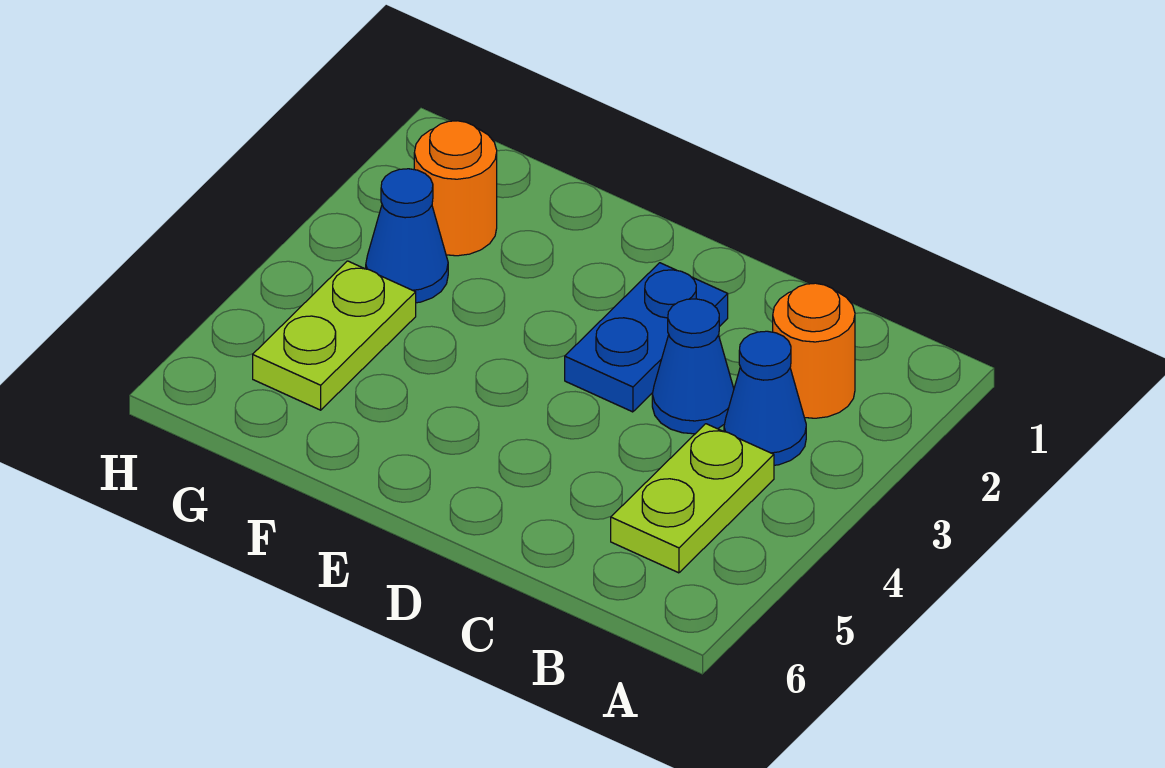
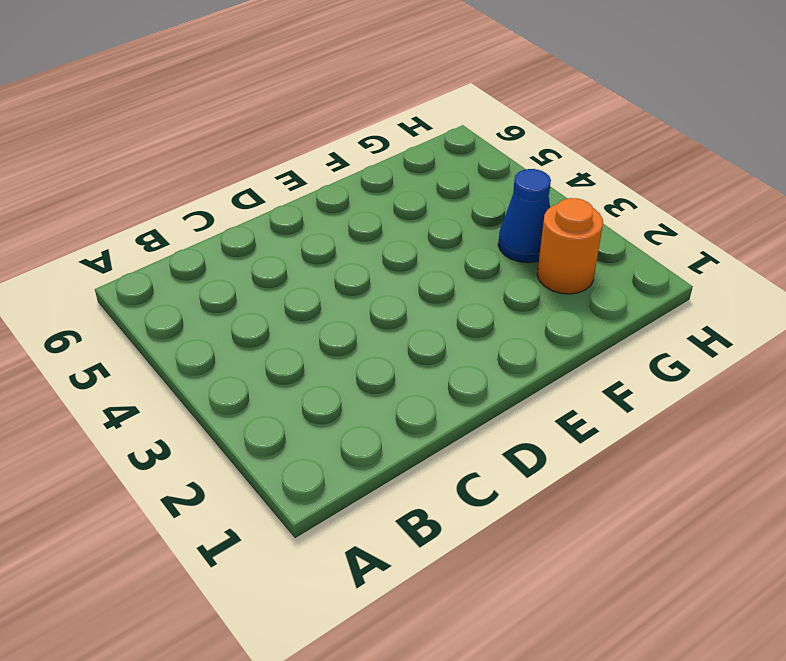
none -> orange round brick B2 level 1
none -> blue cone B3 level 1

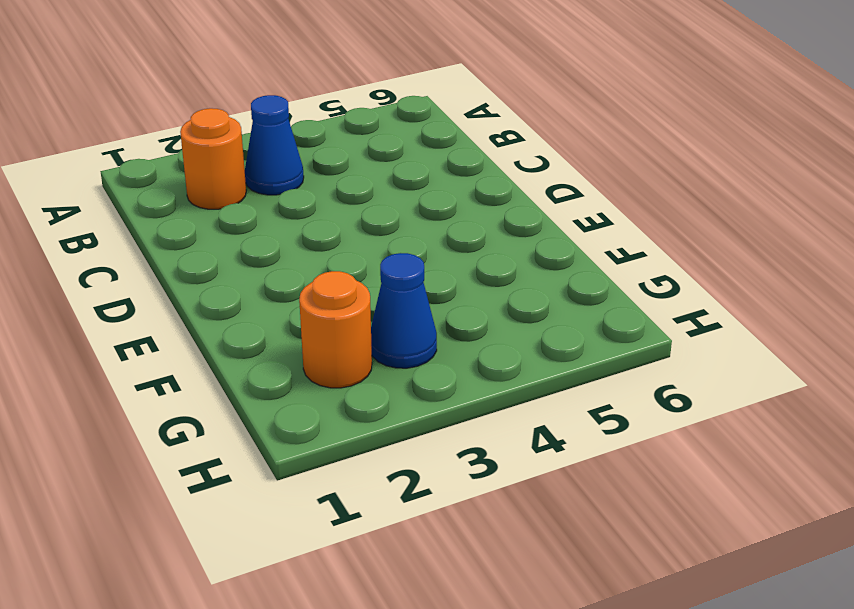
none -> lime plate B4:B5 level 1
none -> blue cone C3 level 1

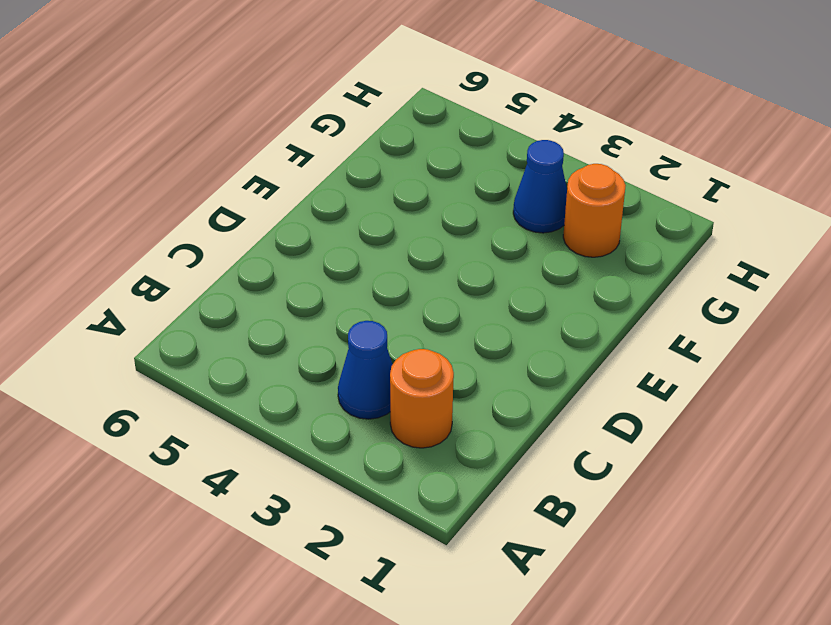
none -> lime plate B4:B5 level 1
none -> blue cone C3 level 1

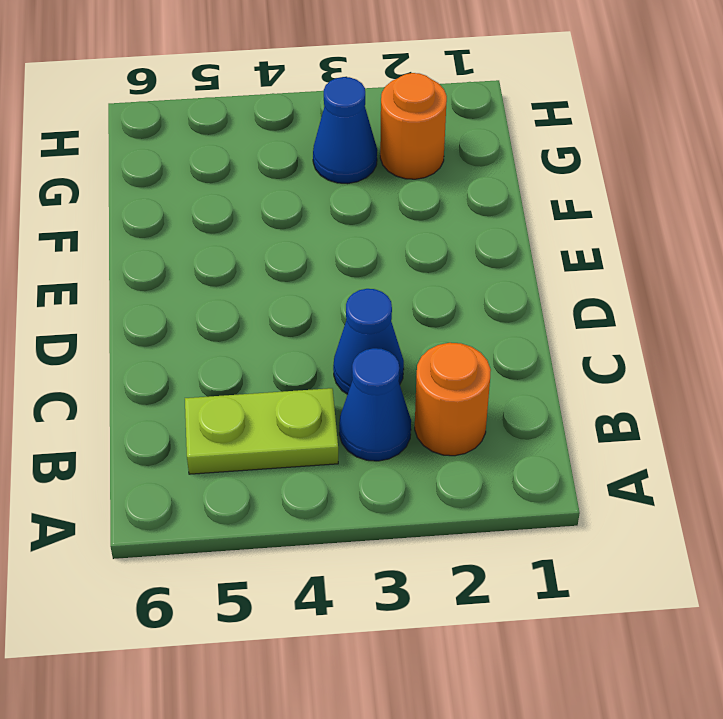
none -> blue plate D2:D3 level 1
none -> lime plate G4:G5 level 1

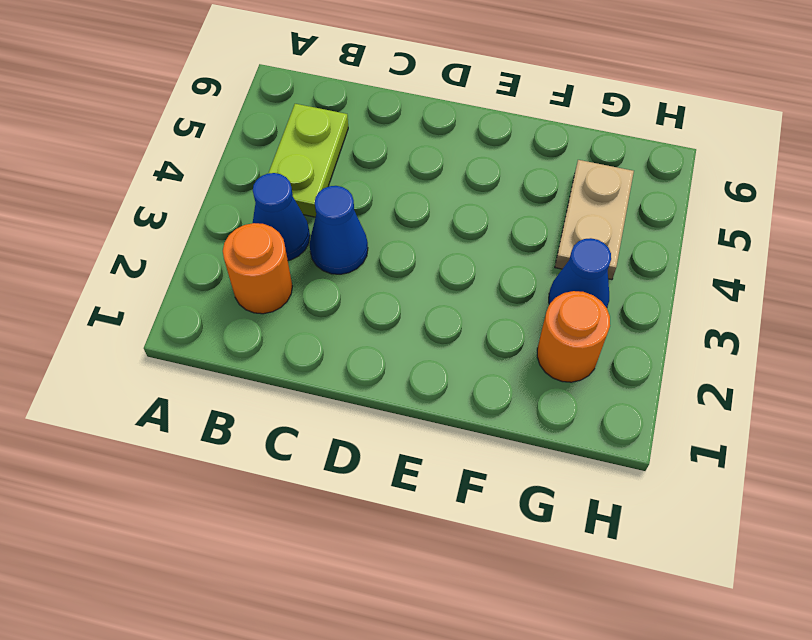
tan plate G4:G5 level 1 -> lime plate G4:G5 level 1
none -> blue plate D2:D3 level 1

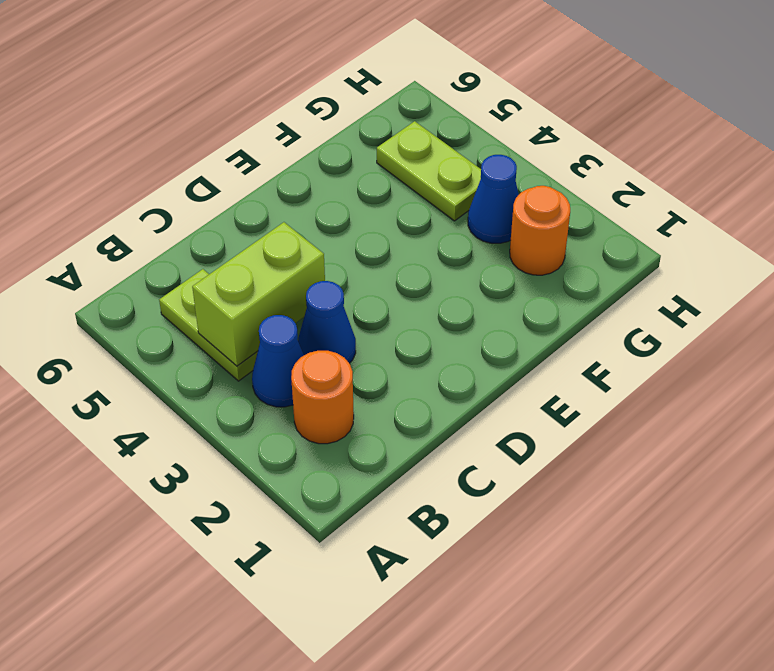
lime brick B4:C4 level 2 -> none
none -> blue plate D2:D3 level 1

